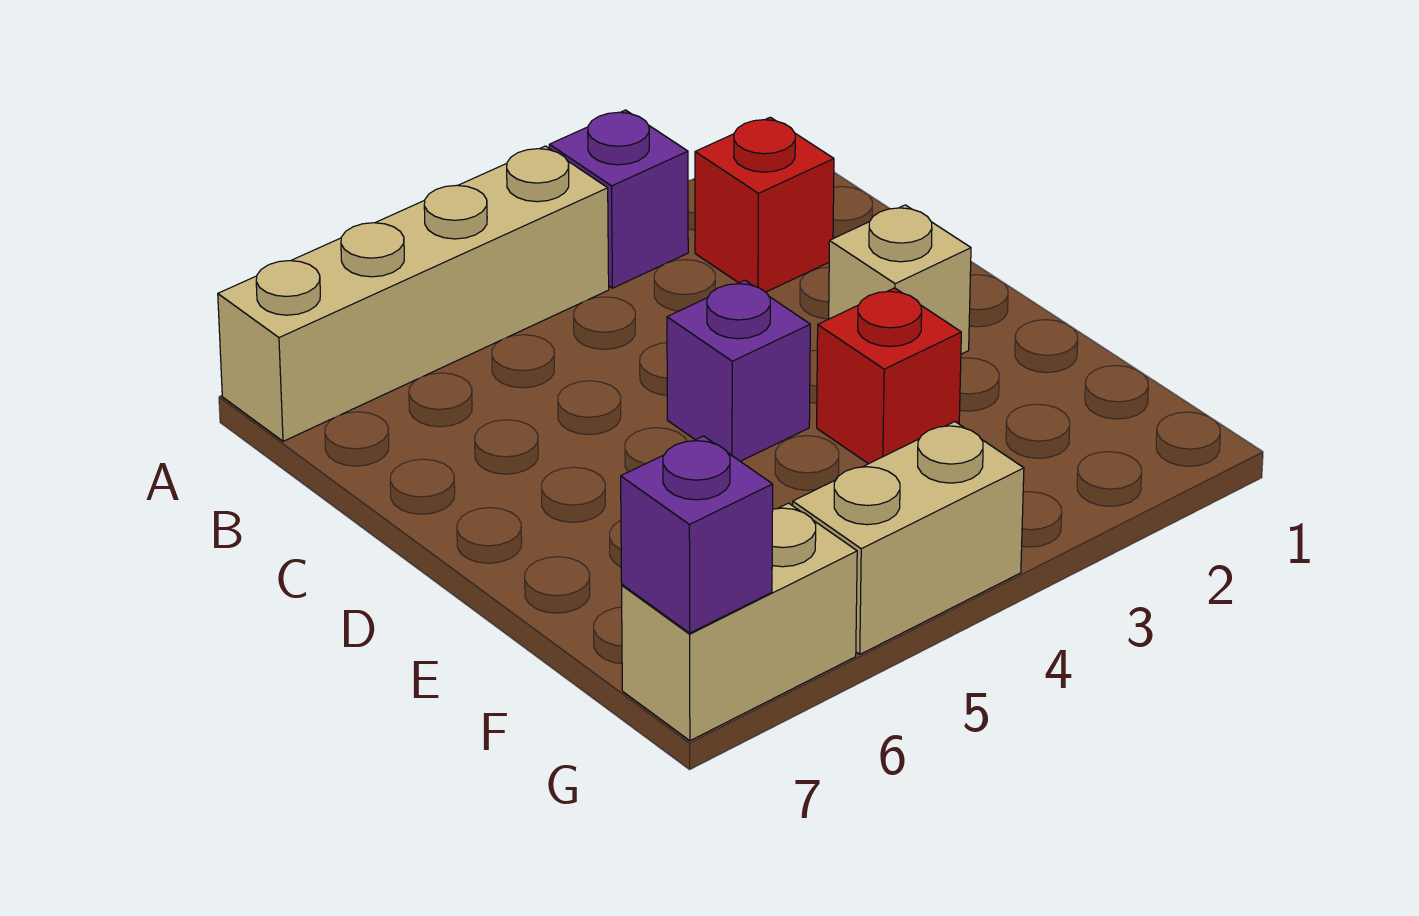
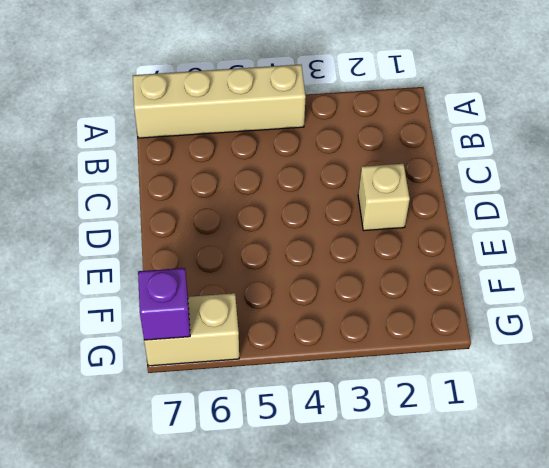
none -> purple brick A3 level 1
none -> red brick B2 level 1

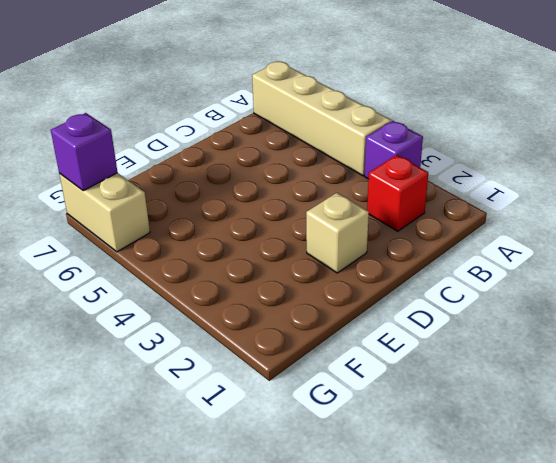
none -> purple brick D4 level 1
none -> red brick E3 level 1

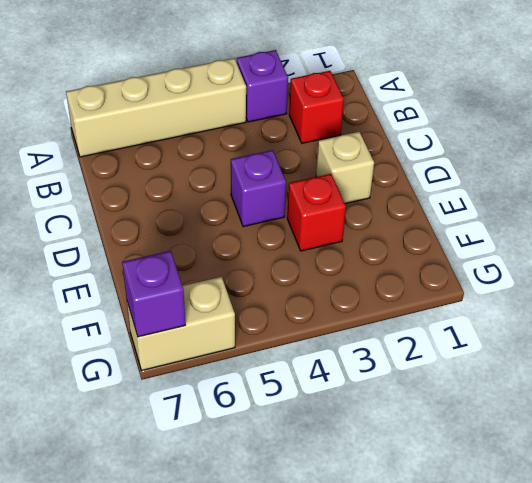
none -> tan brick G4:G5 level 1

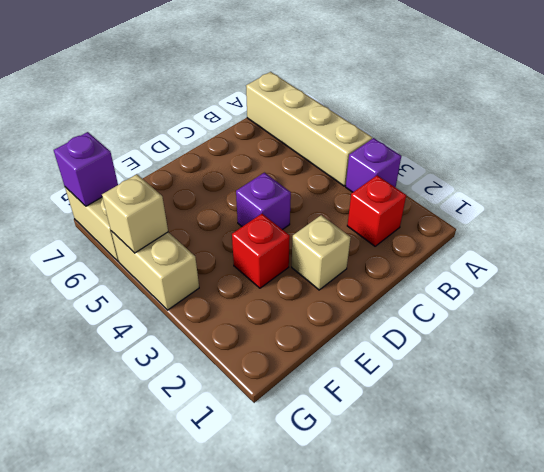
tan brick G5 level 2 -> none

